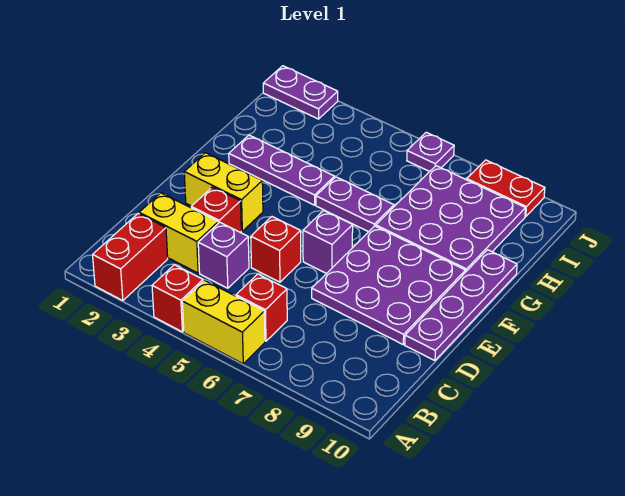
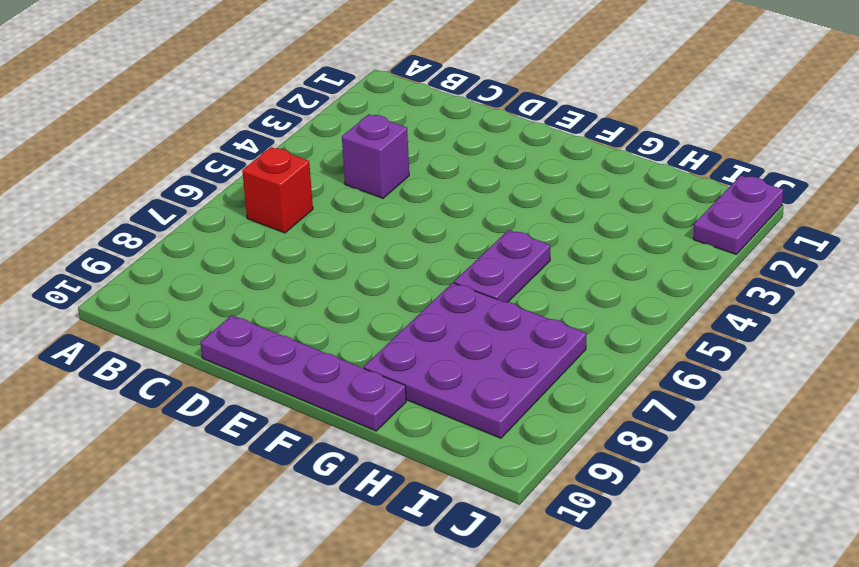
none -> red brick A2:B2 level 1
none -> red brick A4 level 1
none -> yellow brick A5:A6 level 1

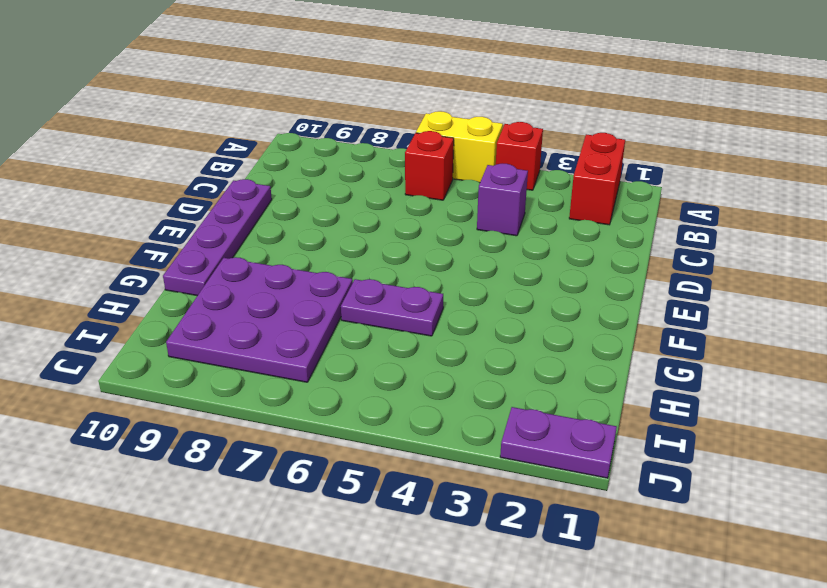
none -> yellow brick C2:C3 level 1
none -> red brick D3 level 1
none -> red brick D5 level 1

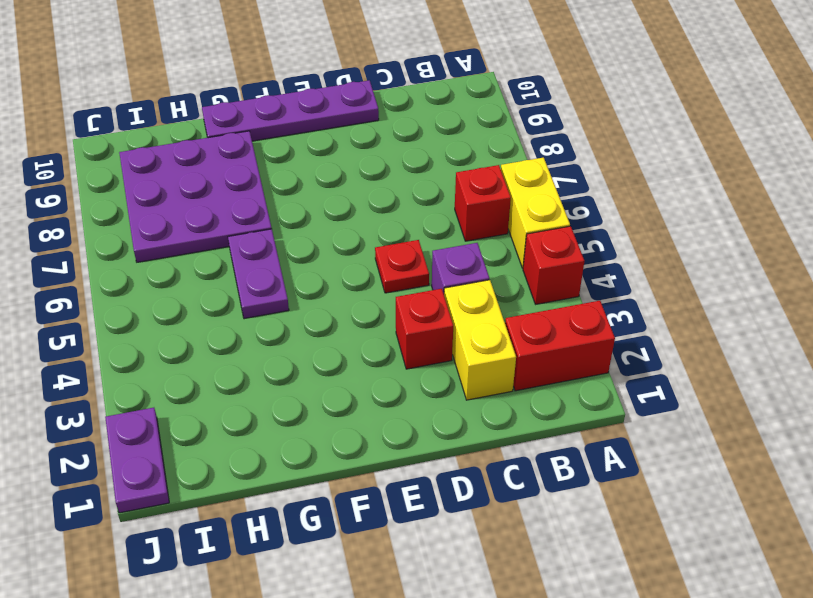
red plate D5 level 1 -> red brick D5 level 1
none -> purple plate D7:F9 level 1
none -> yellow brick E2:E3 level 1
none -> purple brick E6 level 1

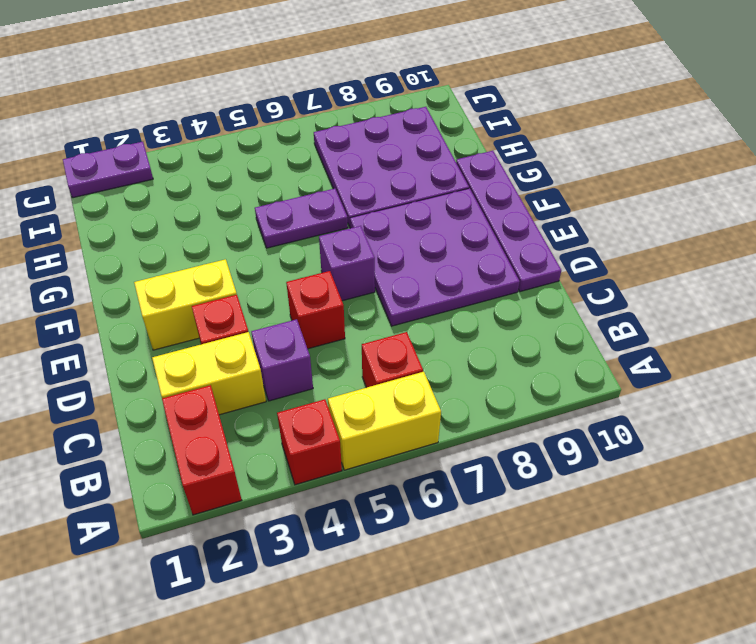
none -> purple plate G2:G4 level 1
none -> purple plate J6 level 1
none -> red plate J8:J9 level 1

